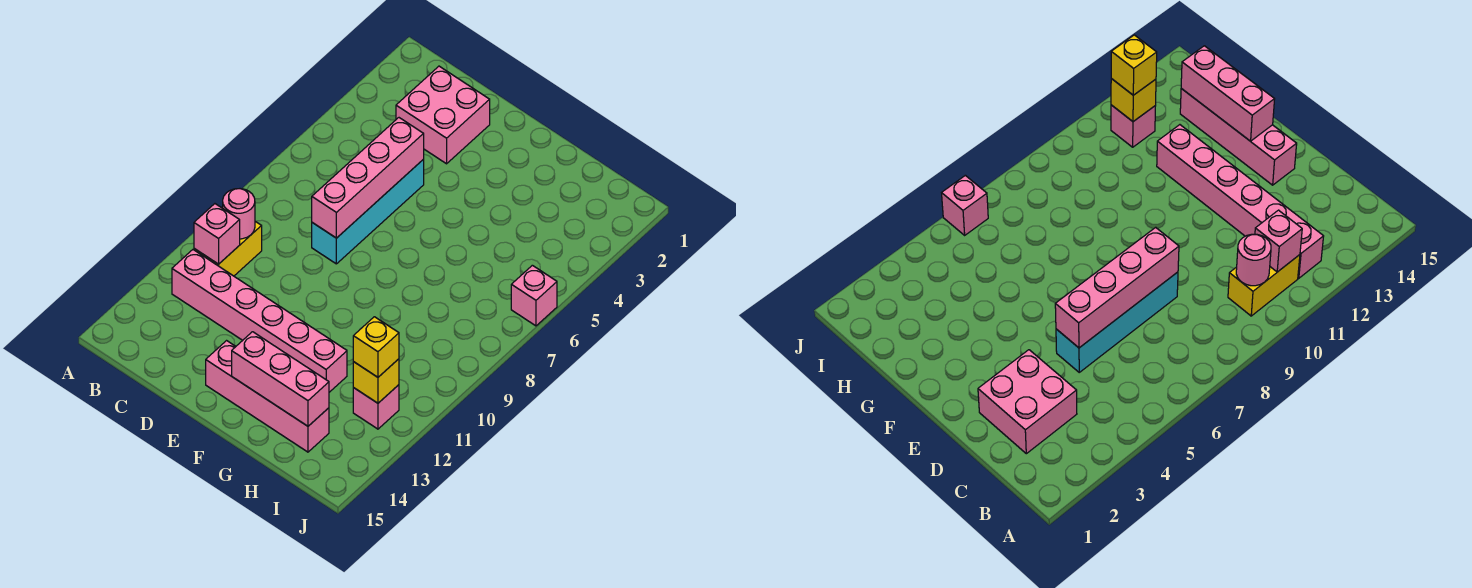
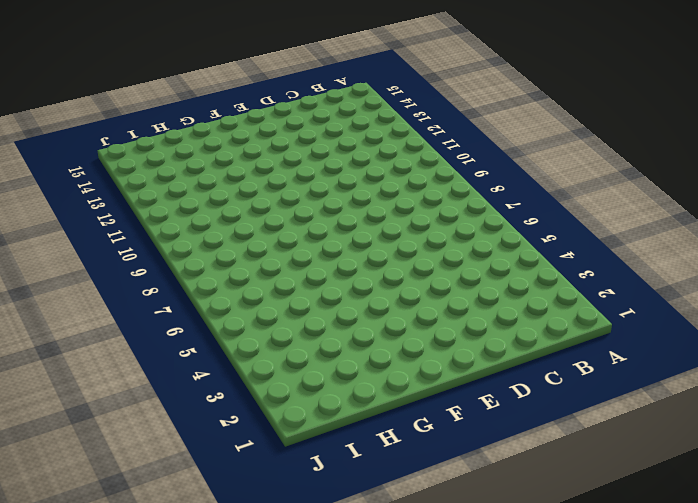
none -> yellow brick B10:B11 level 1
none -> pink brick B12:G12 level 1
none -> pink brick C2:D3 level 1

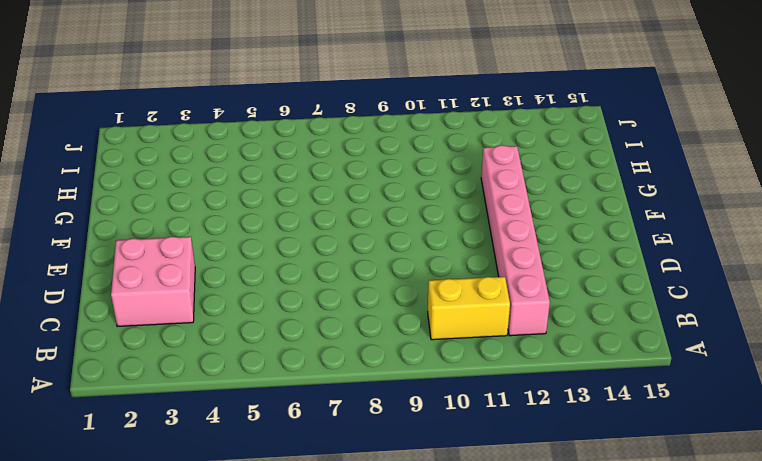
none -> cyan brick D5:D8 level 1
none -> pink brick E14:H14 level 1
none -> pink brick I12 level 1

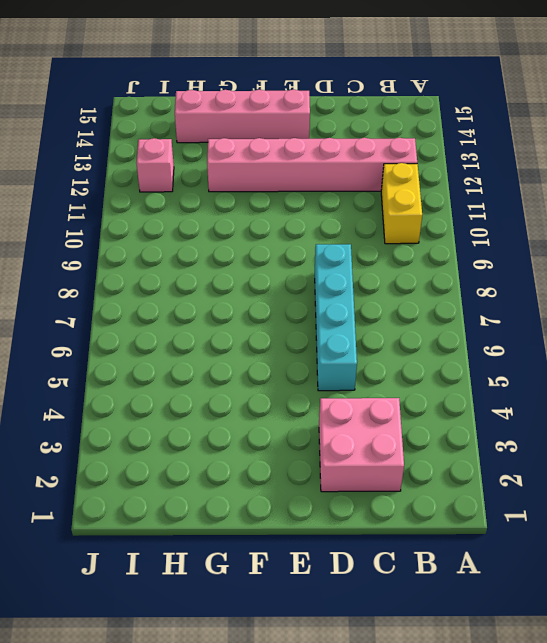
none -> pink brick J6 level 1
none -> pink round brick B10 level 2
none -> pink brick B11 level 2

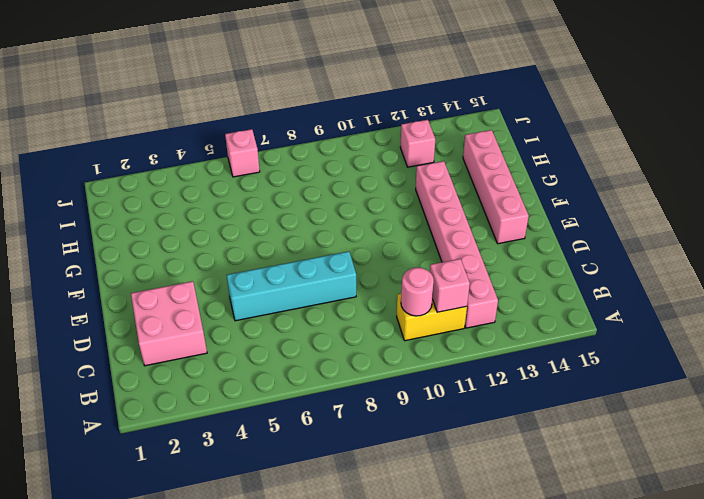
none -> pink brick D5:D8 level 2
none -> pink brick F14:H14 level 2
none -> yellow brick I12 level 2

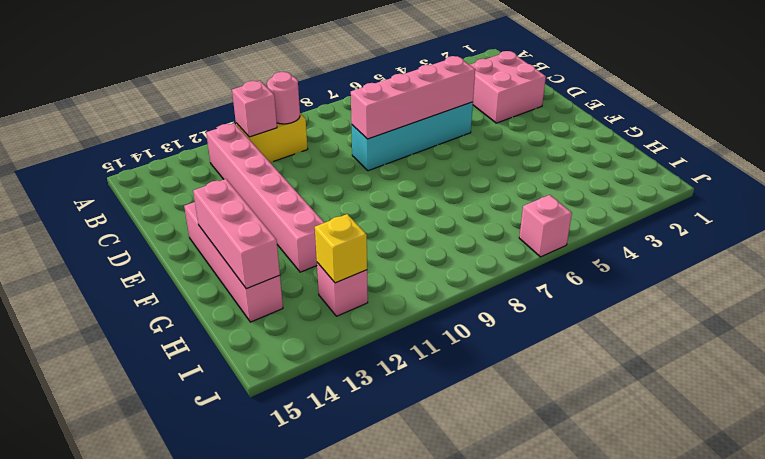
none -> yellow brick I12 level 3

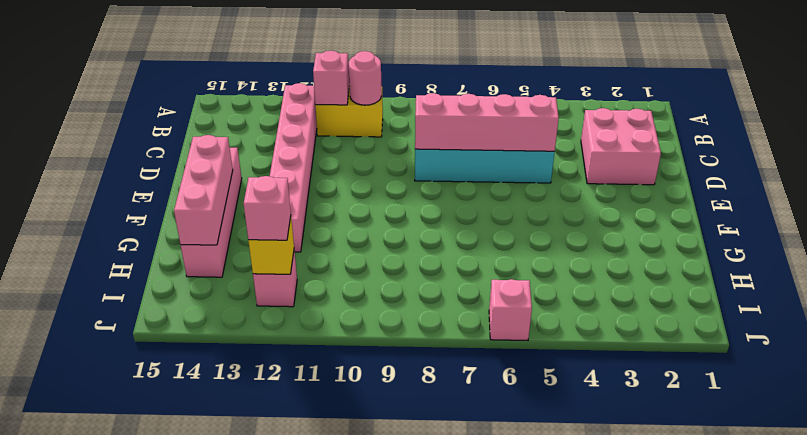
pink brick I12 level 3 -> yellow brick I12 level 3

